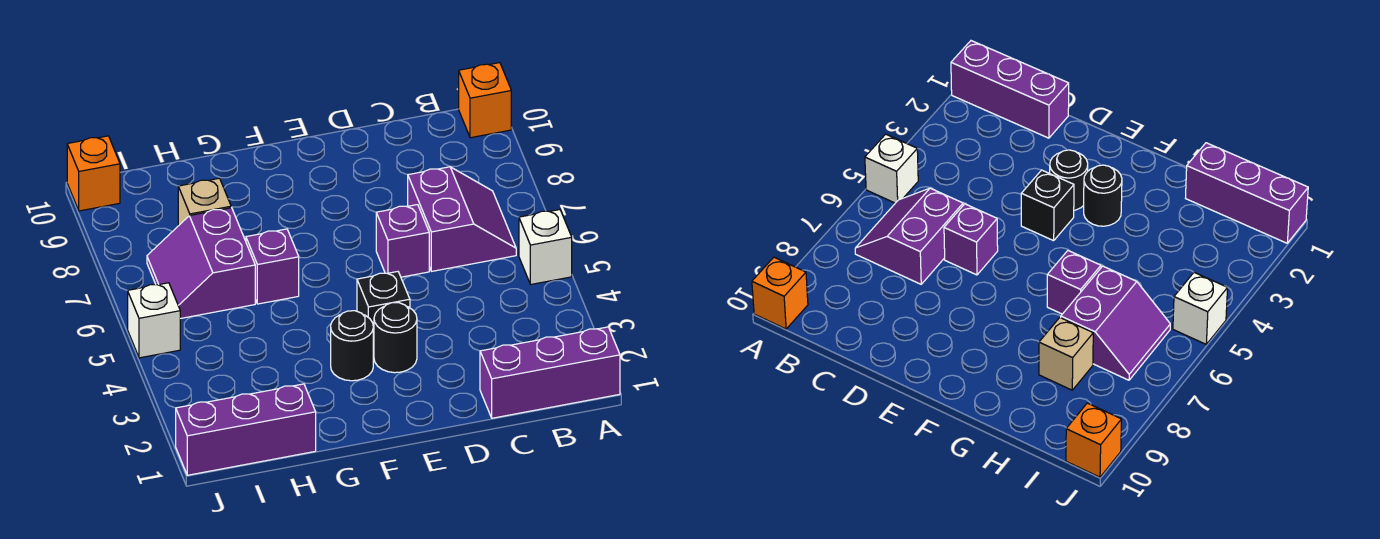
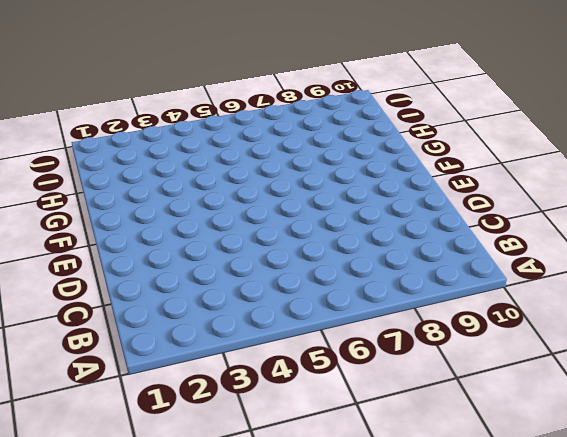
none -> purple brick A1:C1 level 1
none -> white brick A5 level 1
none -> orange brick A10 level 1

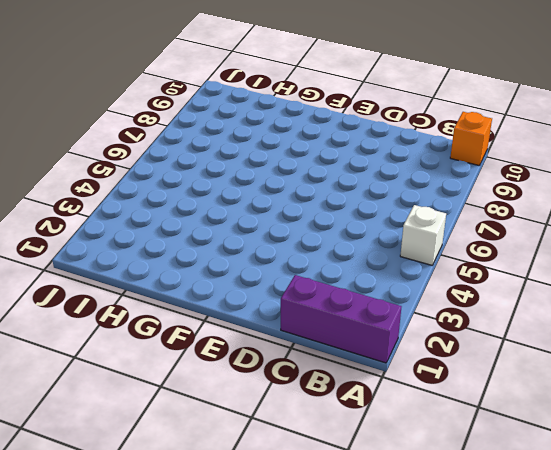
none -> purple slope B6:C7 level 1 top C
none -> purple brick D6 level 1
none -> black round brick E3 level 1

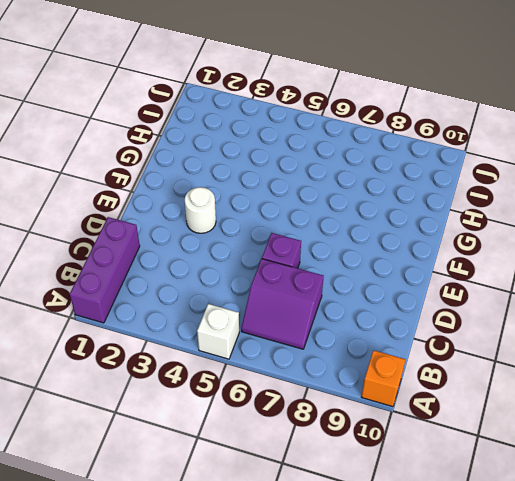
white round brick E3 level 1 -> black round brick E3 level 1
none -> black brick E4 level 1
none -> black round brick F3 level 1
none -> purple brick G6 level 1

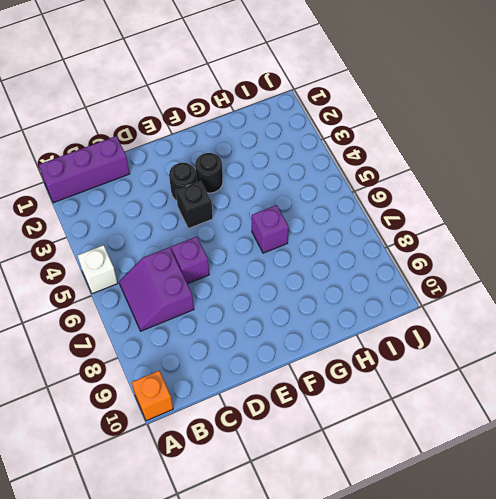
none -> purple brick H1:J1 level 1
none -> purple slope H6:I7 level 1 top H
none -> tan brick H8 level 1

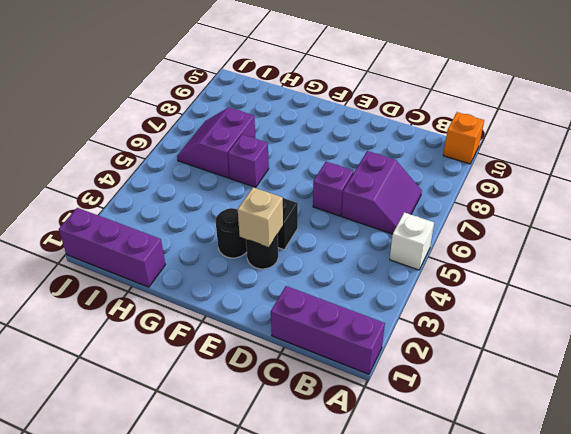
tan brick E3 level 2 -> tan brick H8 level 1
none -> white brick J5 level 1
none -> orange brick J10 level 1

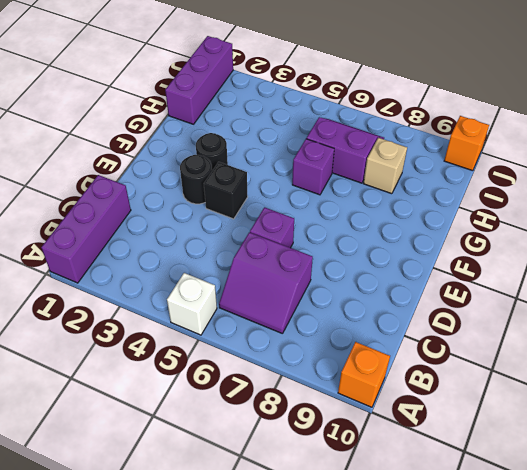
none -> white brick J5 level 1

